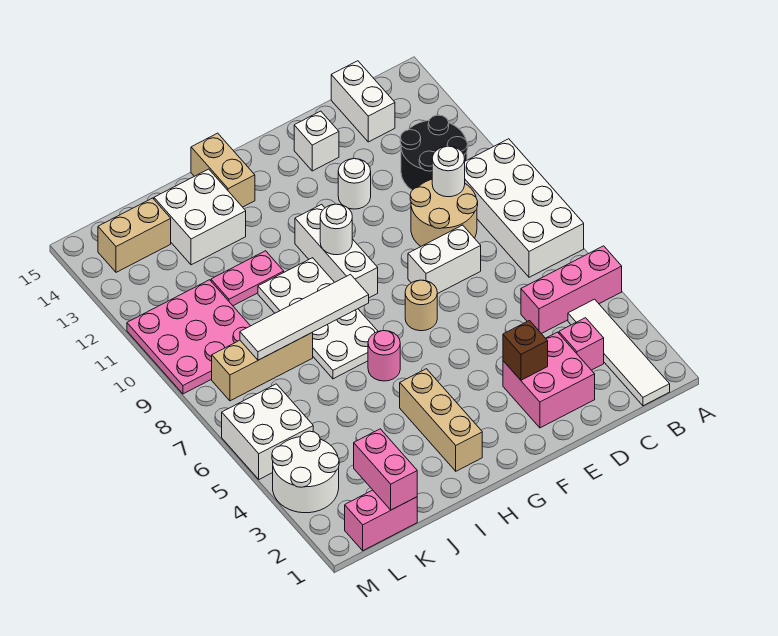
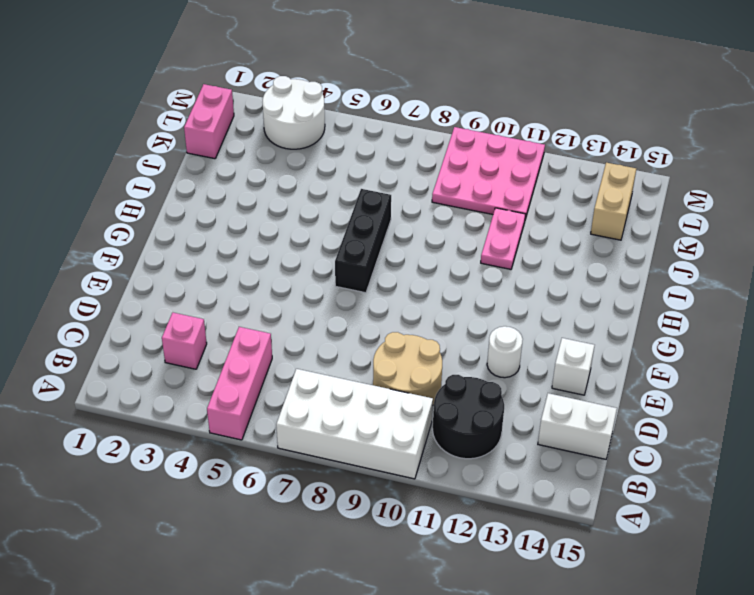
black brick G7:I7 level 1 -> white plate H7:I10 level 1
none -> white tile B1:B4 level 1
none -> pink brick D2:E3 level 1
none -> white brick D8:E8 level 1
none -> tan round brick F7 level 1

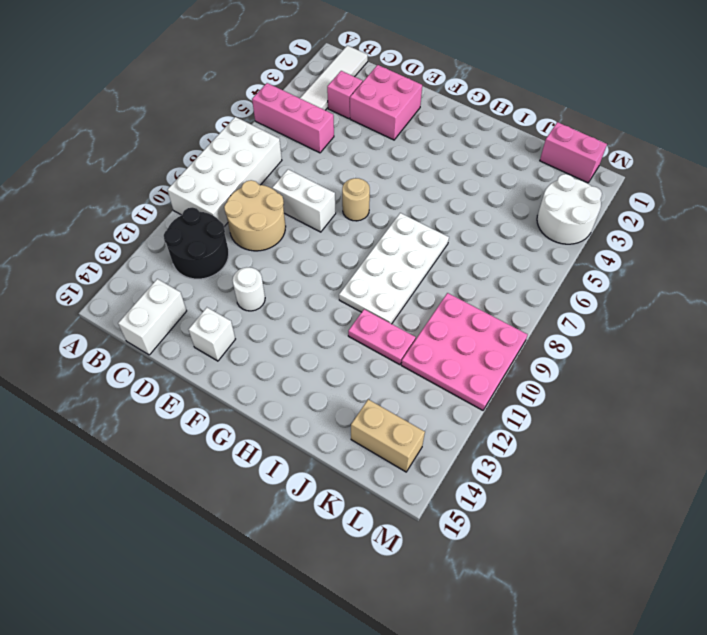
none -> white brick G9:G11 level 1
none -> tan brick H2:H4 level 1
none -> pink round brick H6 level 1
none -> tan brick H14:H15 level 1

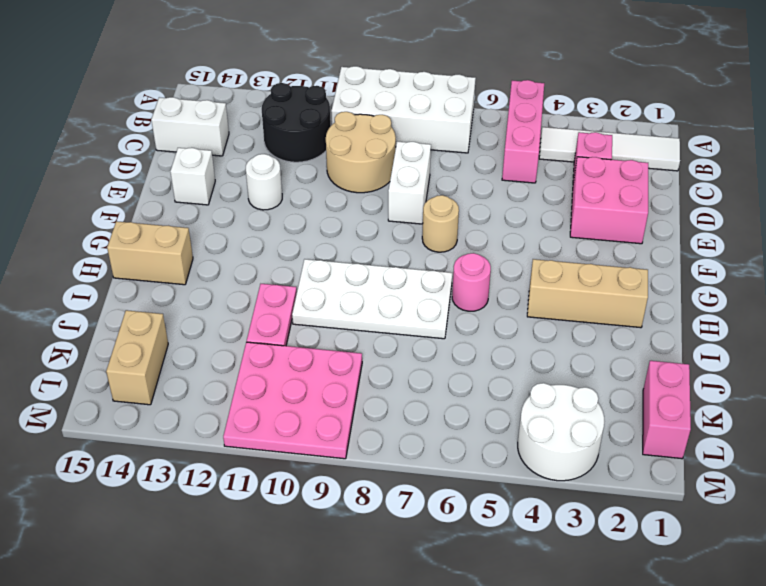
none -> white brick G9:G11 level 1
none -> white brick I13:J14 level 1
none -> tan brick J8:L8 level 1
none -> white brick L5:M6 level 1

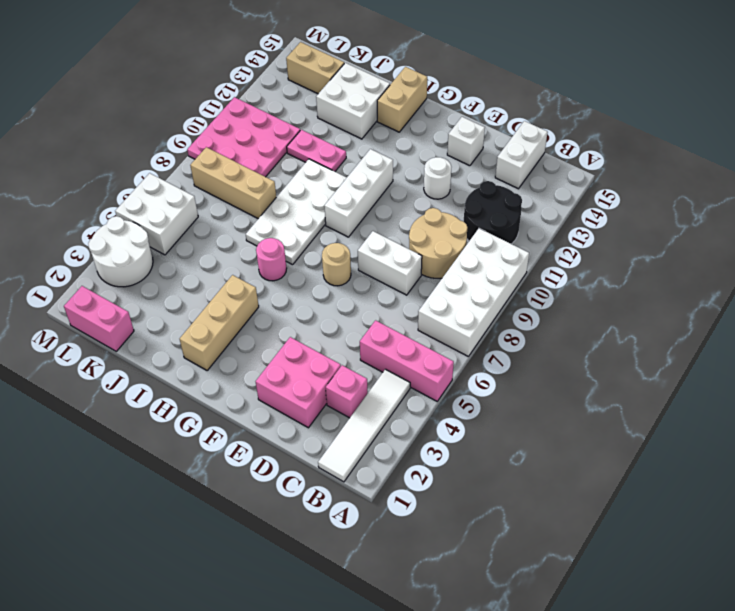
none -> white round brick C10 level 2
none -> brown brick E3 level 2
none -> white round brick G10 level 2
none -> white tile H8:K8 level 2

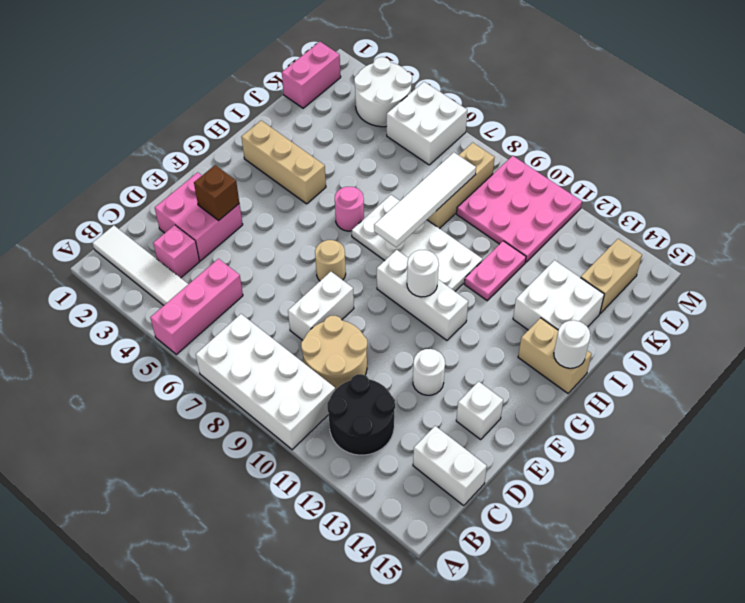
white round brick H15 level 2 -> white round brick C10 level 2
none -> pink brick K1:K2 level 2

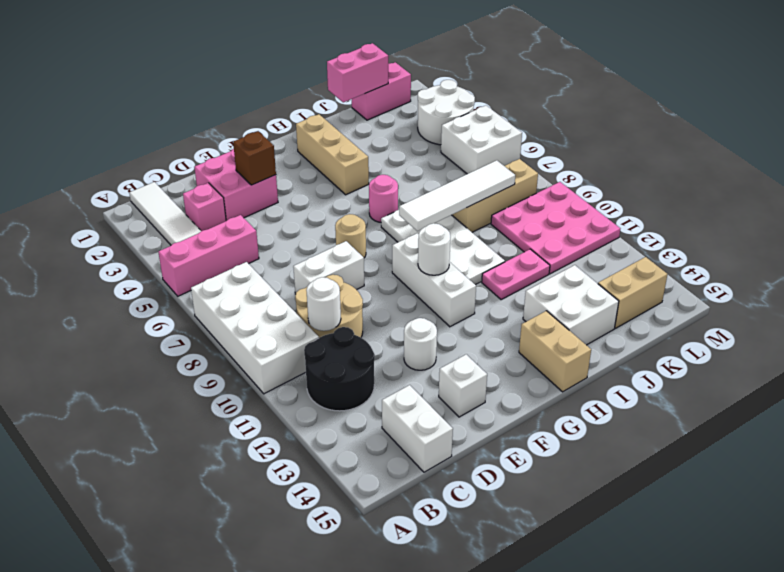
pink brick J1:K1 level 2 -> pink brick K1:K2 level 2

